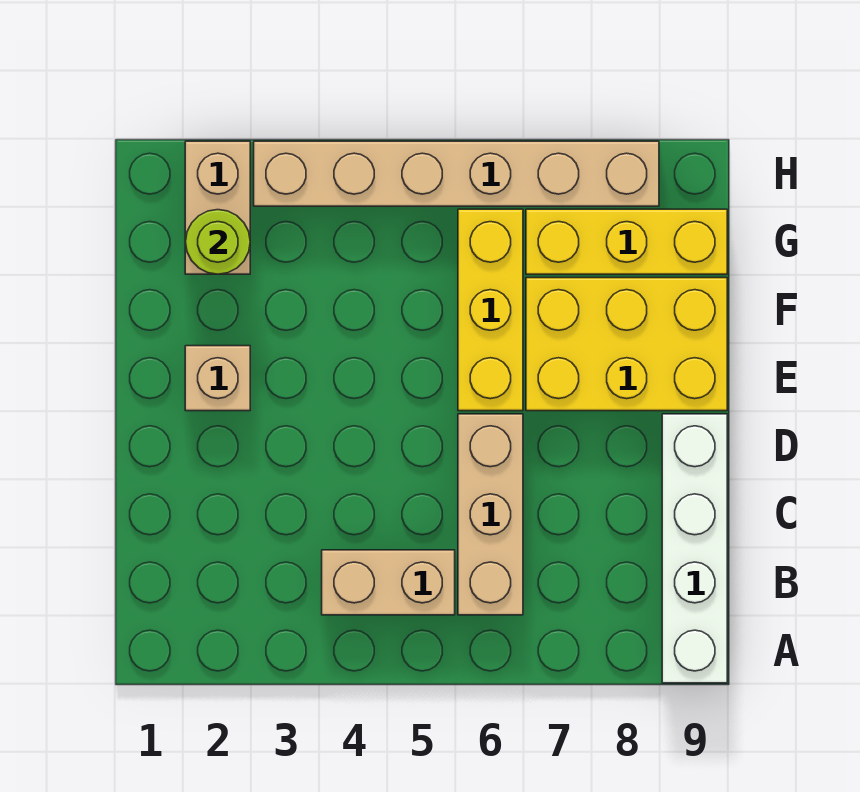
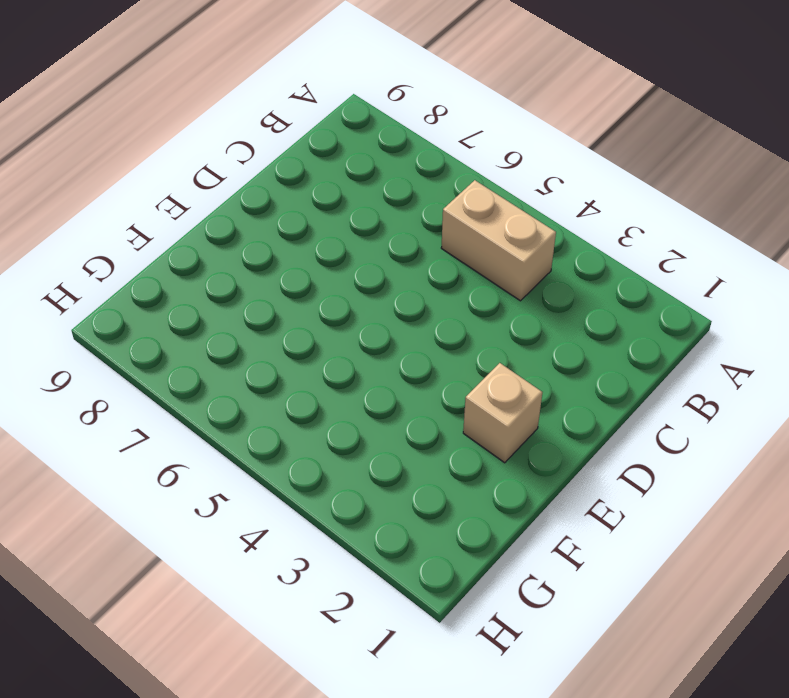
none -> white brick A9:D9 level 1
none -> tan brick B6:D6 level 1

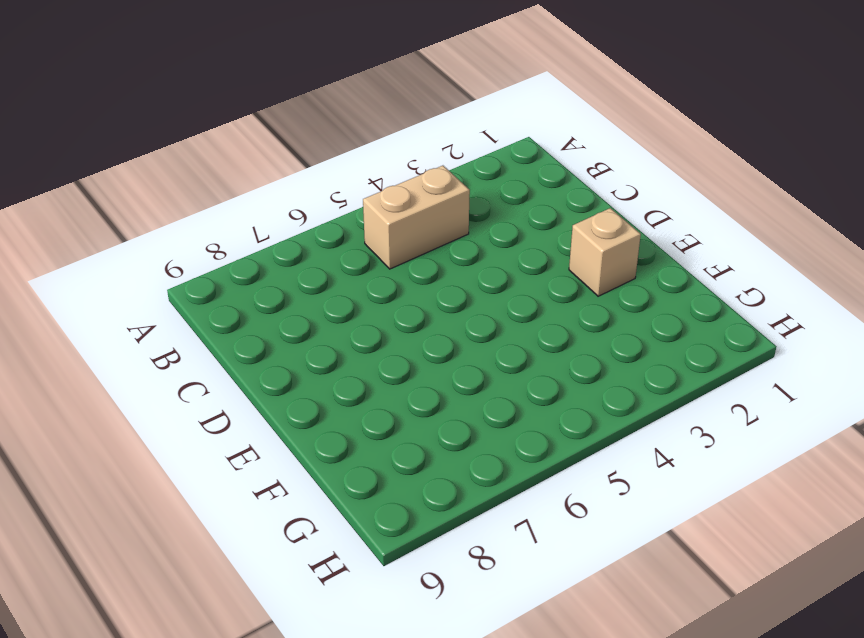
none -> white brick A9:D9 level 1
none -> tan brick B6:D6 level 1

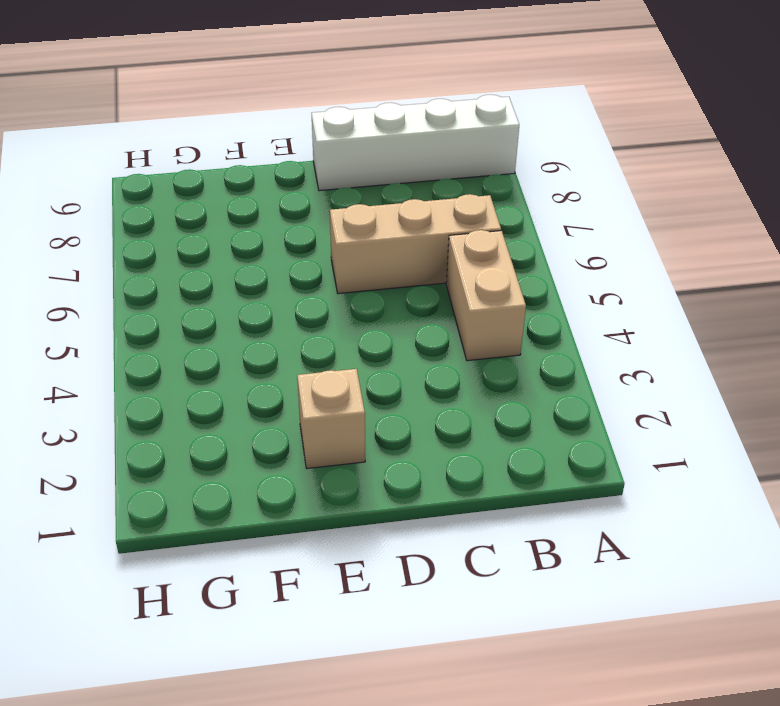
none -> yellow brick E6:G6 level 1
none -> yellow brick E7:F9 level 1

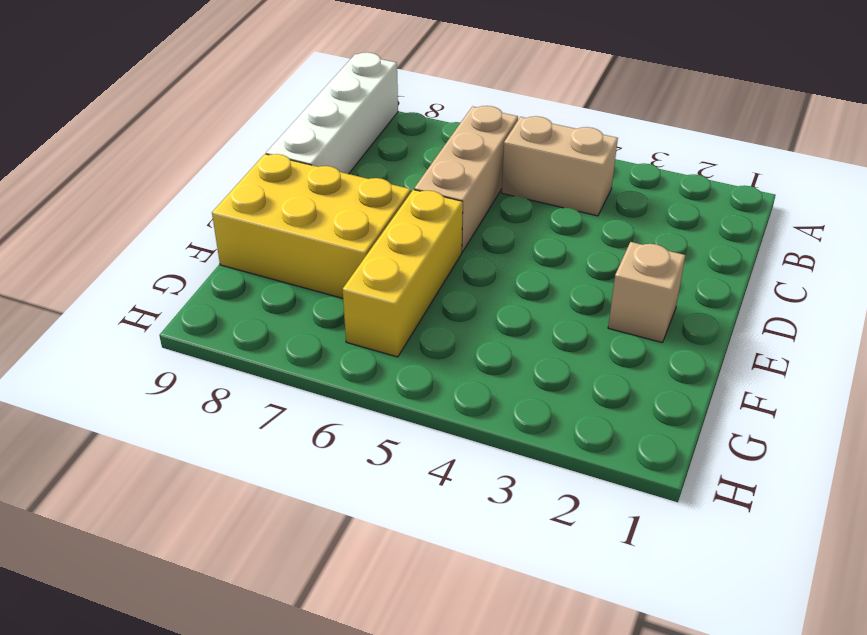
none -> tan brick G2:H2 level 1
none -> yellow brick G7:G9 level 1

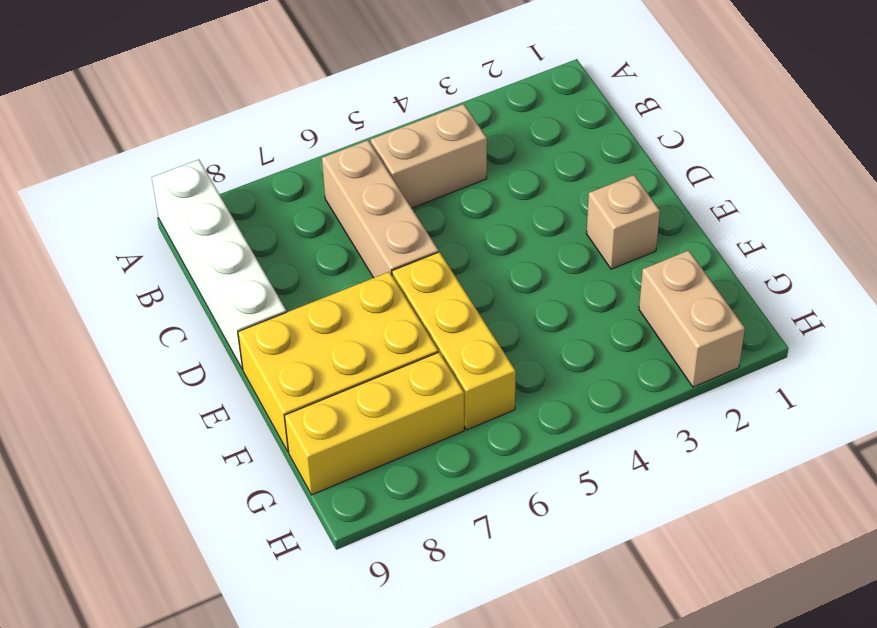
none -> tan brick H3:H8 level 1
none -> lime round brick G2 level 2

